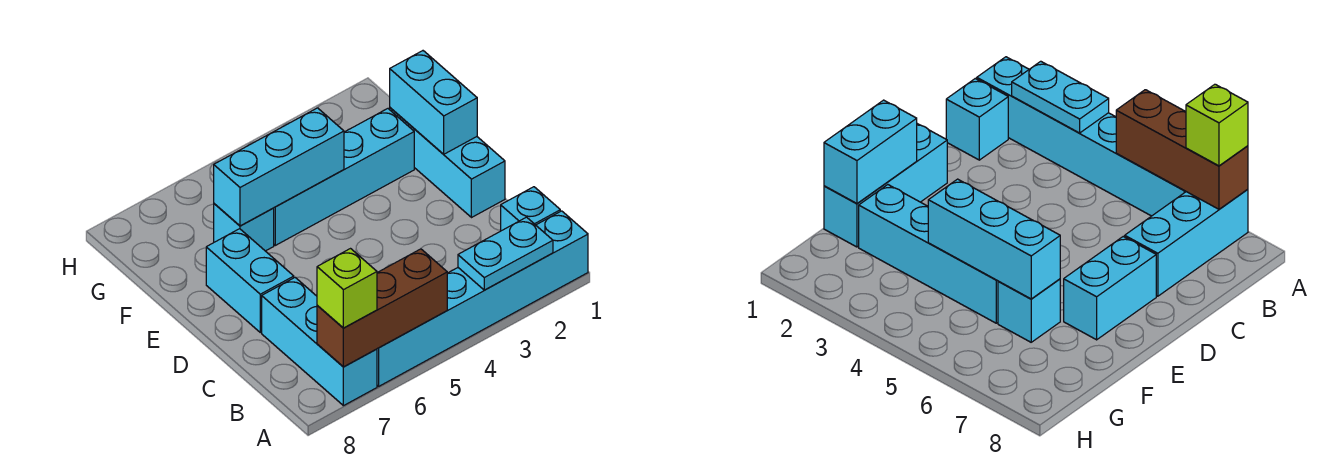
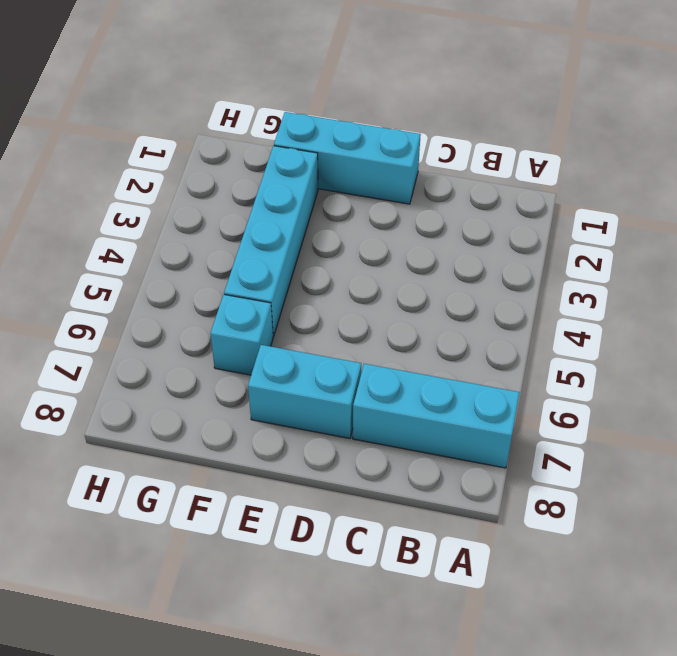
none -> cyan brick A1:A6 level 1
none -> cyan brick B1 level 1
none -> cyan plate A2:A3 level 2

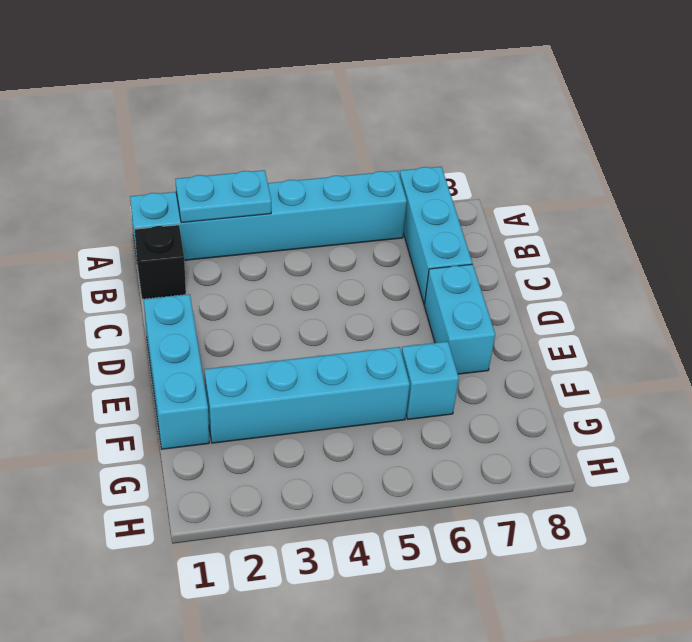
black brick B1 level 1 -> cyan brick B1 level 1
none -> brown brick A5:A7 level 2
none -> cyan brick E1:F1 level 2
none -> cyan brick F4:F6 level 2

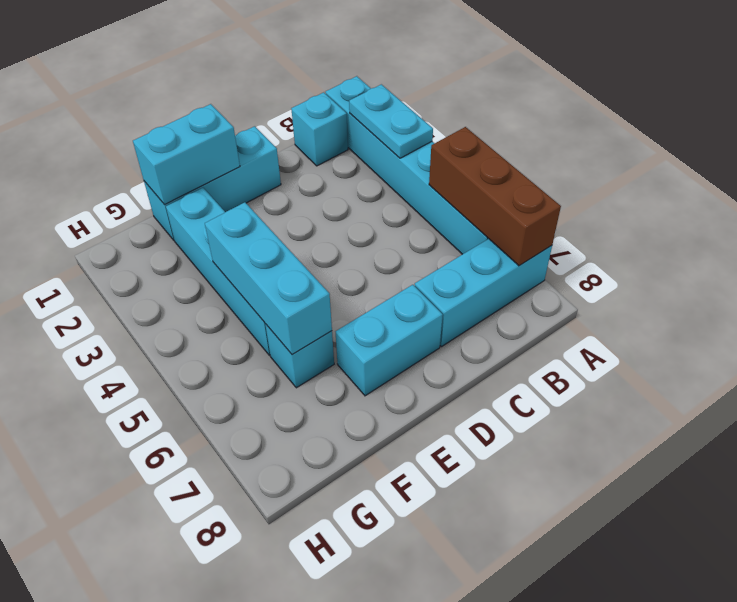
none -> lime brick A7 level 3

